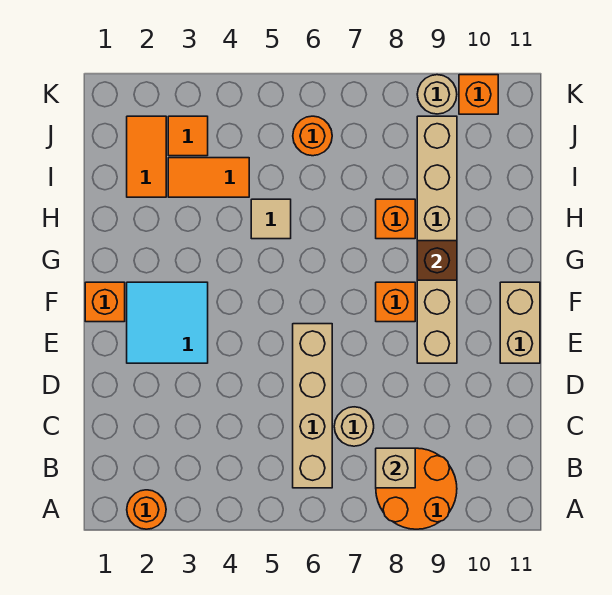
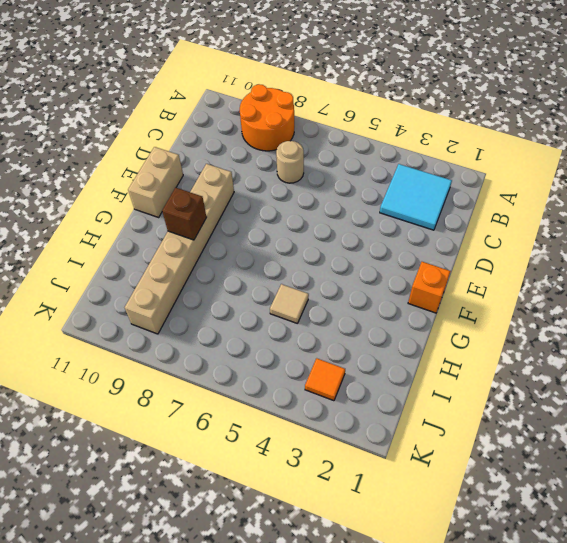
cyan tile B2:C3 level 1 -> cyan tile E2:F3 level 1
none -> orange round brick A2 level 1
none -> tan brick B6:E6 level 1
none -> orange brick F8 level 1

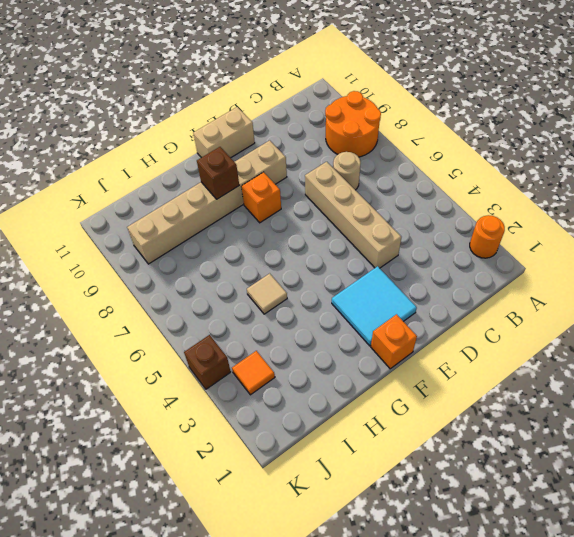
tan brick D4:D7 level 1 -> tan brick B6:E6 level 1
brown brick K4 level 1 -> none
none -> orange brick H8 level 1
none -> orange tile I2:J2 level 1
none -> orange tile I3:I4 level 1

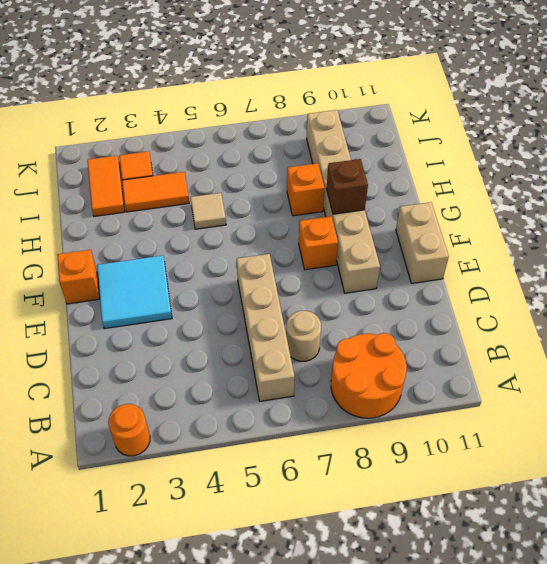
none -> orange round brick J6 level 1
none -> tan round brick K9 level 1
none -> orange brick K10 level 1

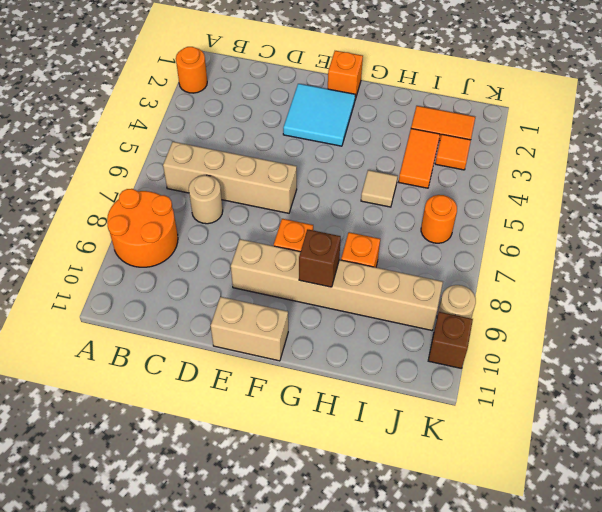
brown brick K10 level 1 -> orange brick K10 level 1
none -> tan brick B8 level 2

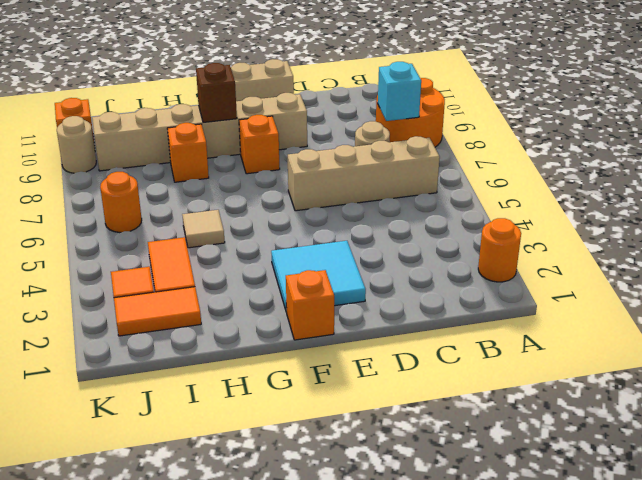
cyan brick B8 level 2 -> tan brick B8 level 2

